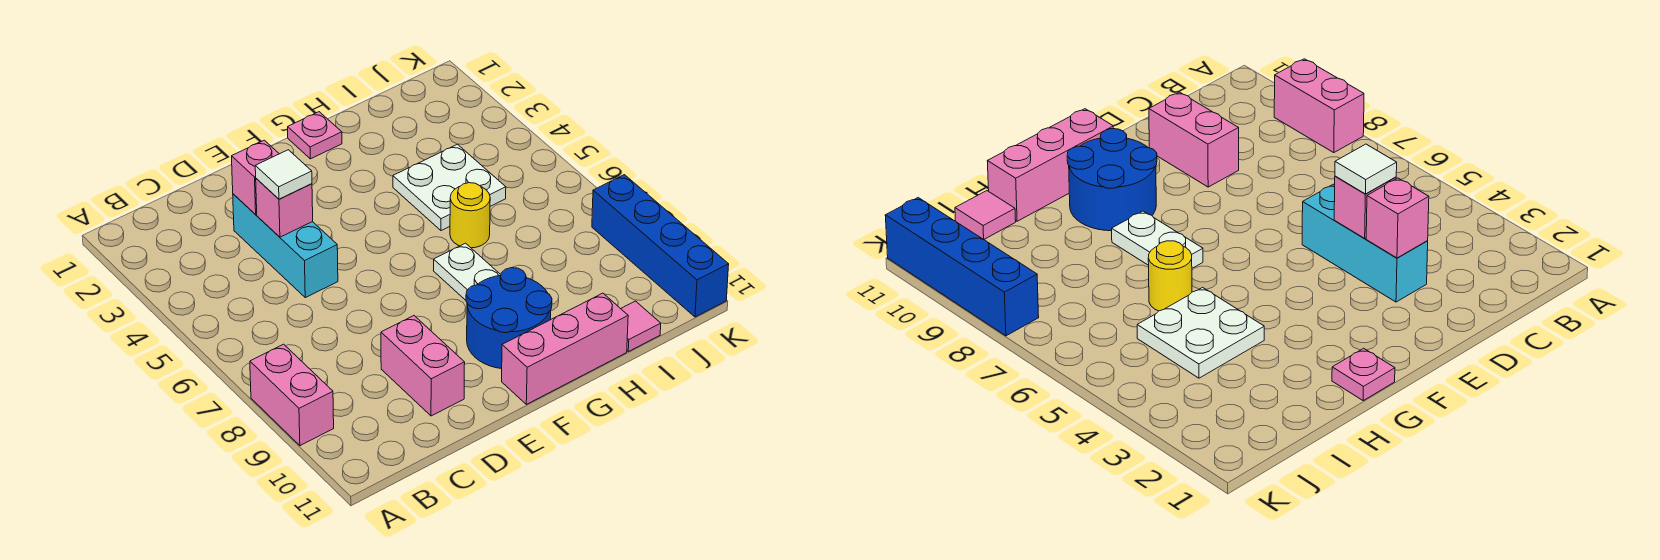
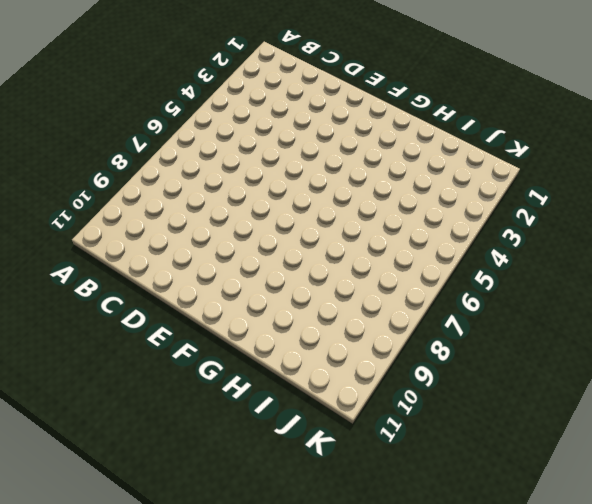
none -> pink brick A8:A9 level 1
none -> cyan brick D3:D5 level 1
none -> pink brick D9:D10 level 1

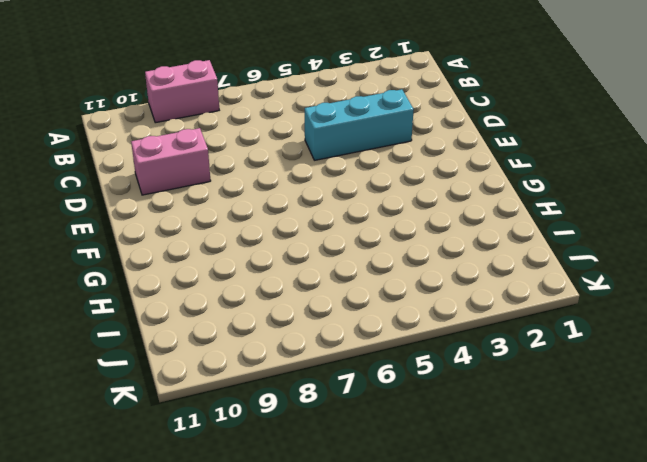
none -> blue round brick F9:G10 level 1
none -> pink brick F11:H11 level 1
none -> pink plate G1 level 1

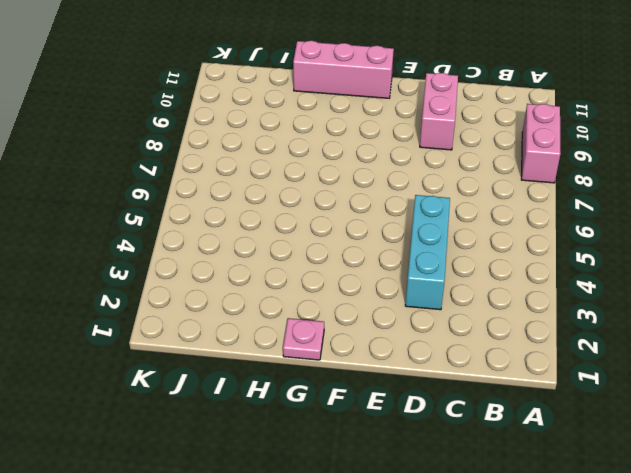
none -> blue round brick F9:G10 level 1
none -> white plate G7:G8 level 1
none -> white plate H4:I5 level 1

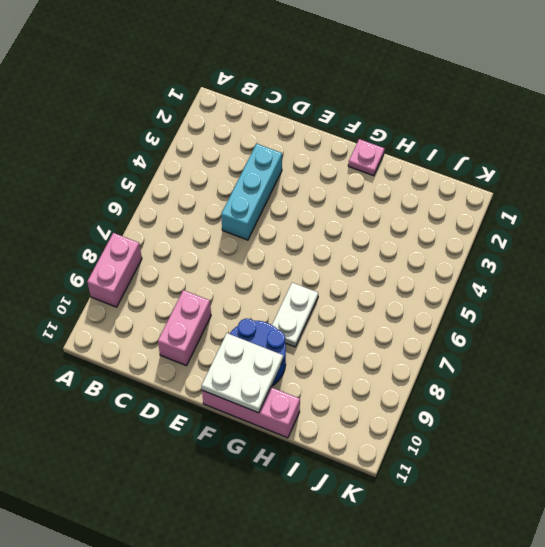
white plate F10:G11 level 2 -> white plate H4:I5 level 1
none -> yellow round brick H6 level 1
none -> pink tile I11 level 1
none -> blue brick K8:K11 level 1

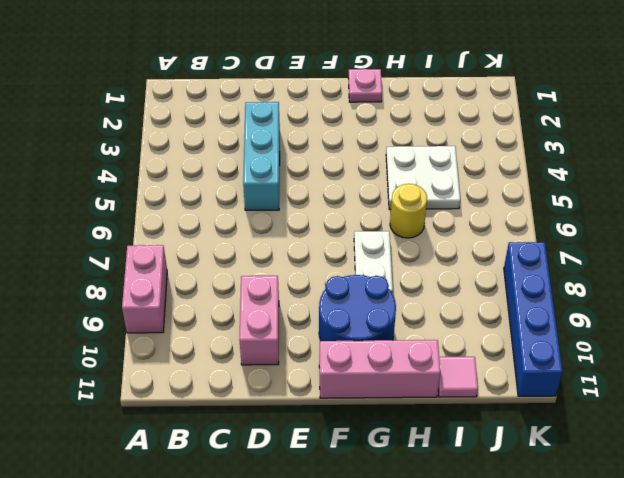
none -> pink brick D3 level 2
none -> pink brick D4 level 2
none -> white tile D4 level 3

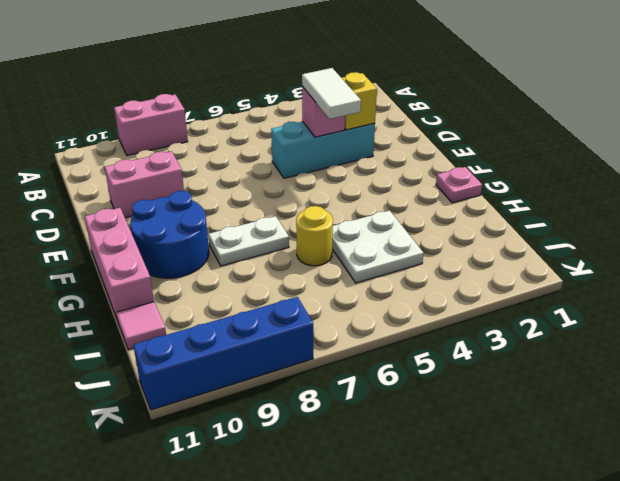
yellow brick D3 level 2 -> pink brick D3 level 2
white tile D4:E4 level 3 -> white tile D4 level 3

